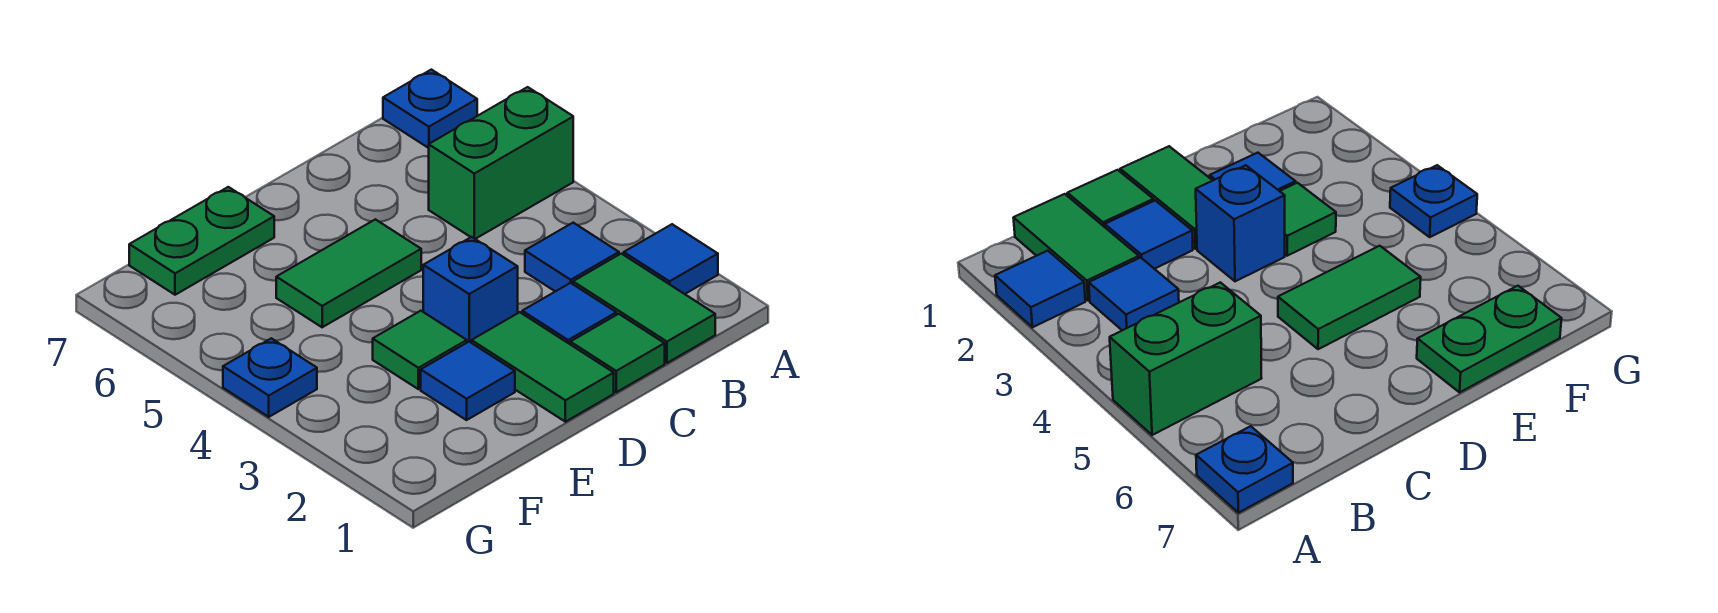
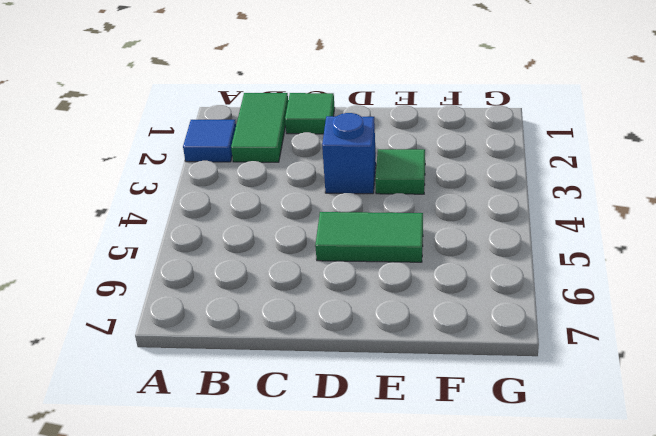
none -> green brick A5:B5 level 1
none -> blue plate A7 level 1
none -> blue tile B3 level 1

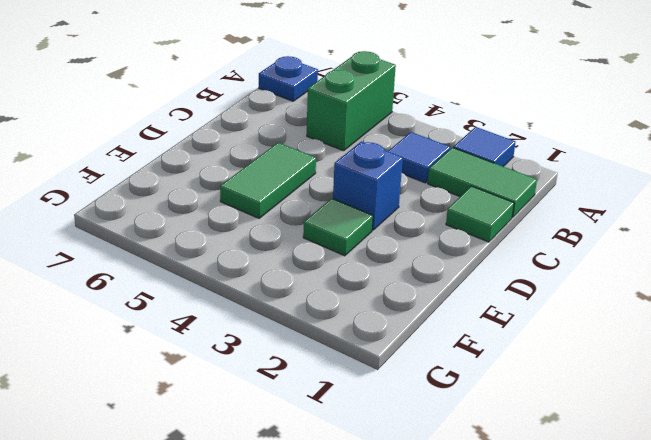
none -> blue tile C2 level 1
none -> green tile D1:D2 level 1
none -> blue tile E2 level 1

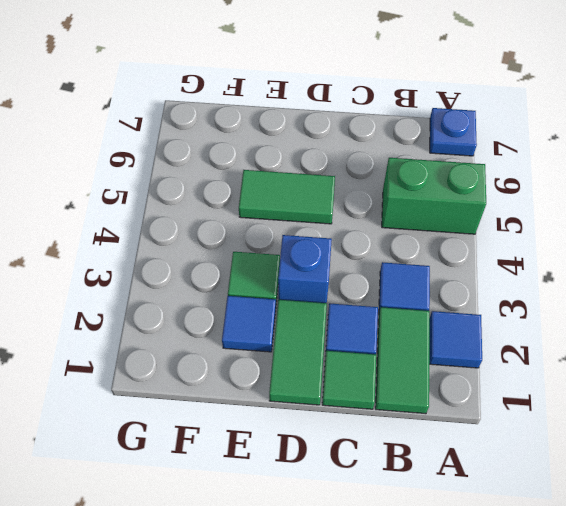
none -> green plate E7:F7 level 1
none -> blue plate G4 level 1

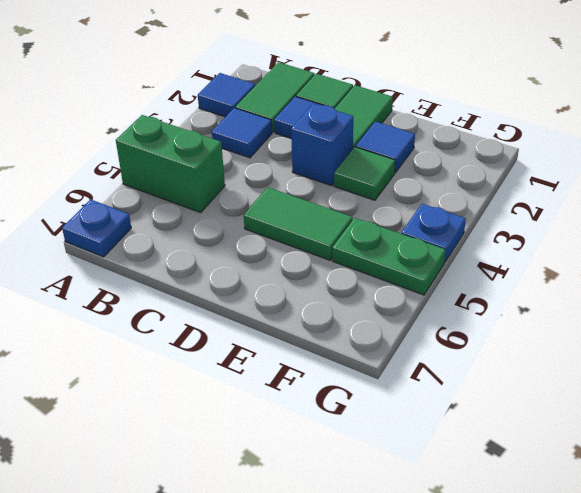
green plate F5:G5 level 1 -> green plate E7:F7 level 1

